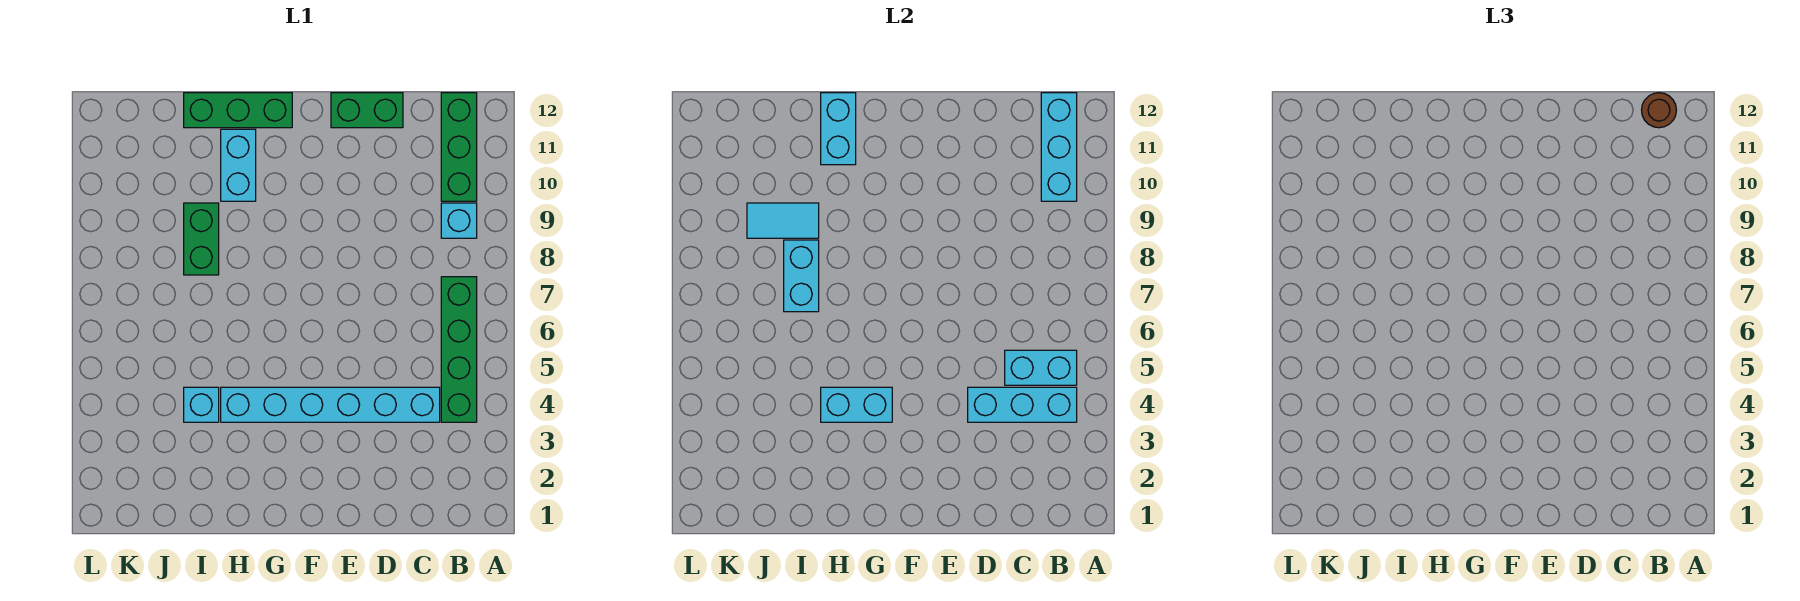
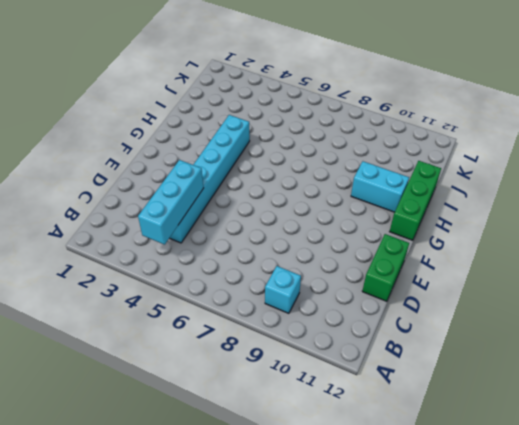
none -> green brick B4:B7 level 1
none -> green brick B10:B12 level 1
none -> cyan brick I4 level 1

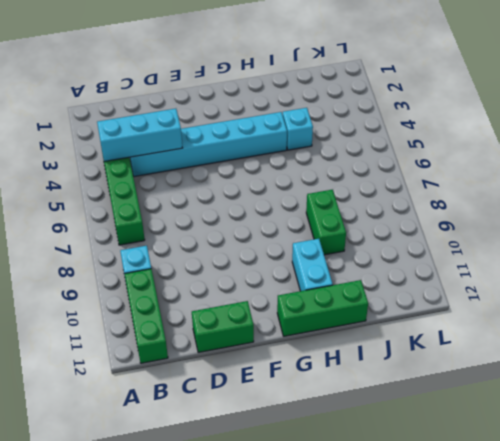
none -> cyan brick B5:C5 level 2
none -> cyan brick B10:B12 level 2
none -> cyan brick G4:H4 level 2

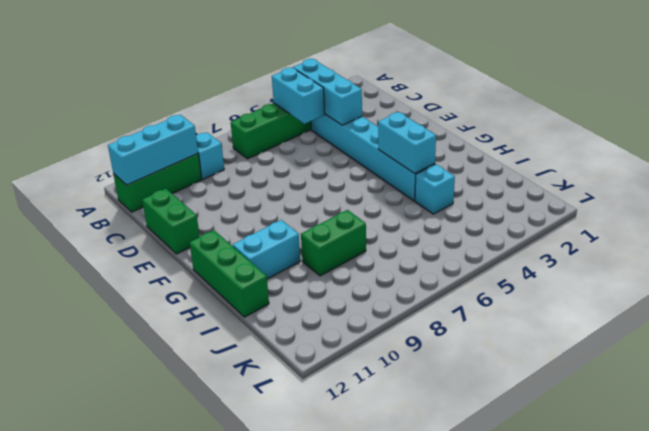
none -> cyan brick H11:H12 level 2
none -> cyan brick I7:I8 level 2
none -> cyan tile I9:J9 level 2

